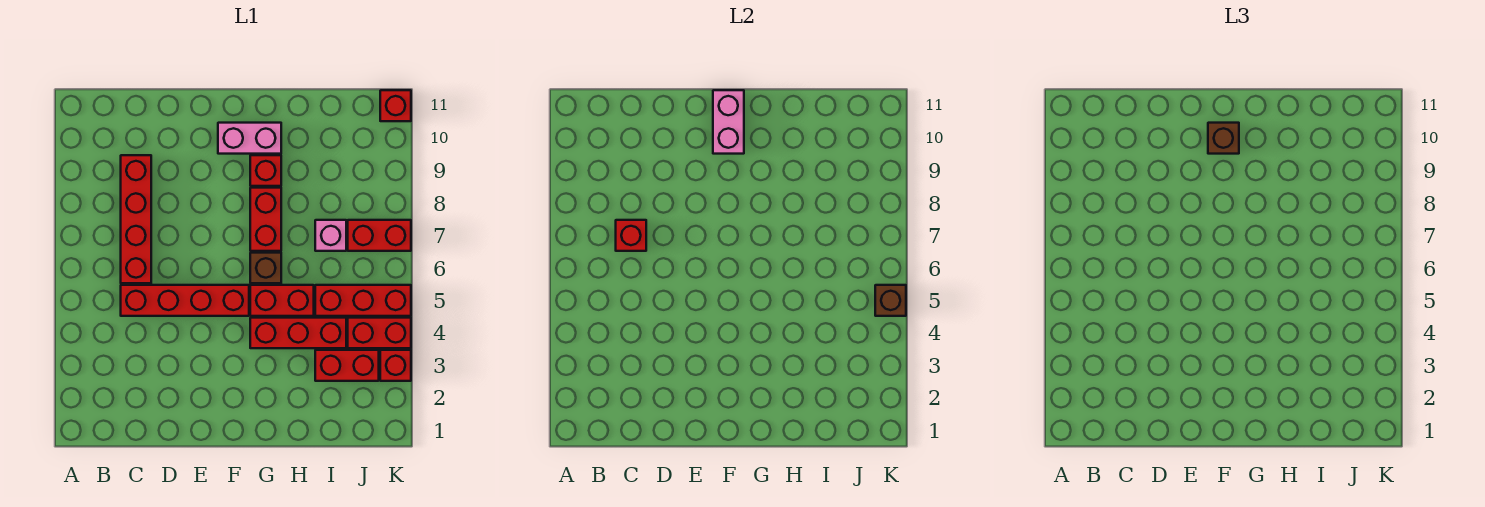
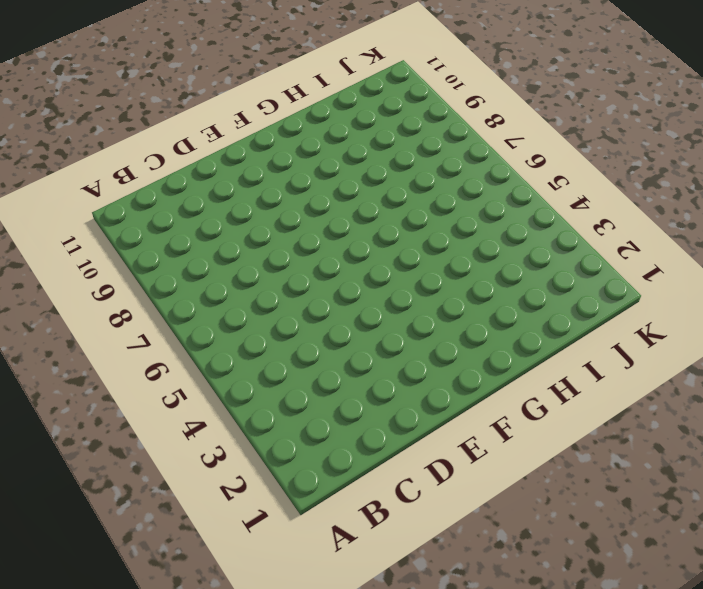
none -> red brick C5:F5 level 1
none -> red brick C6:C9 level 1
none -> pink brick F10:G10 level 1

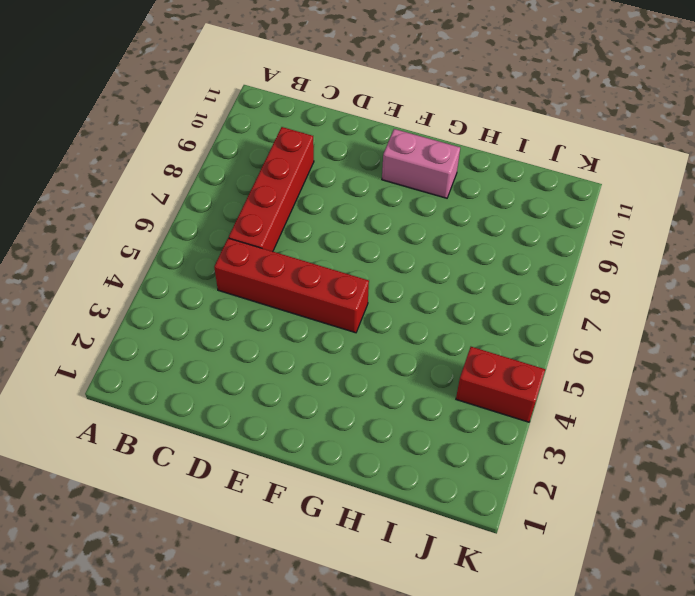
none -> red brick G4:I4 level 1
none -> red brick G5:H5 level 1
none -> brown brick G6 level 1

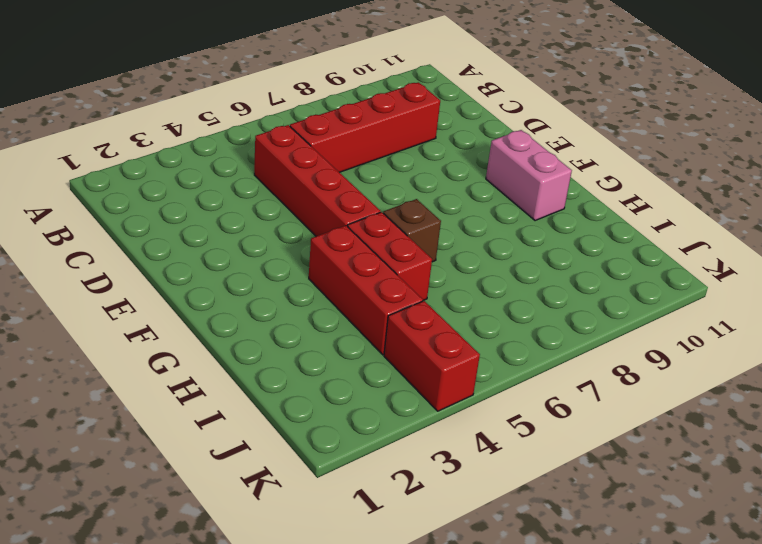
none -> red brick G7:G8 level 1
none -> red brick G9 level 1
none -> red brick I3:J3 level 1

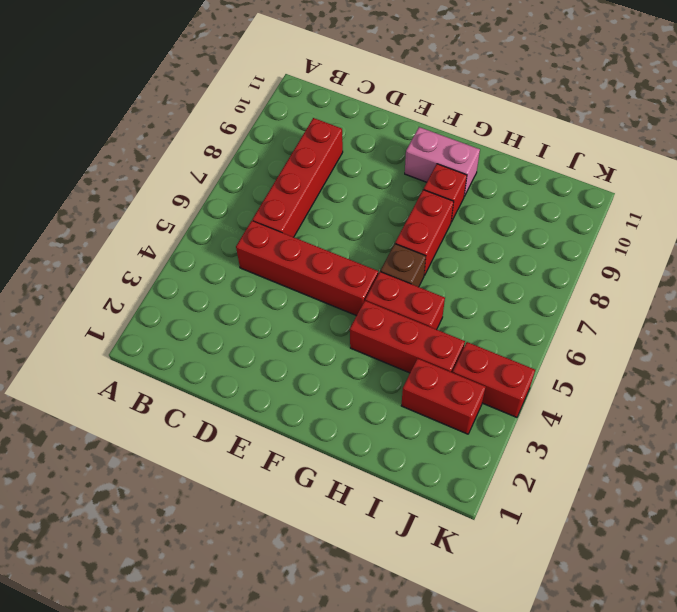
none -> red brick I5:K5 level 1
none -> pink brick I7 level 1
none -> red brick J7:K7 level 1

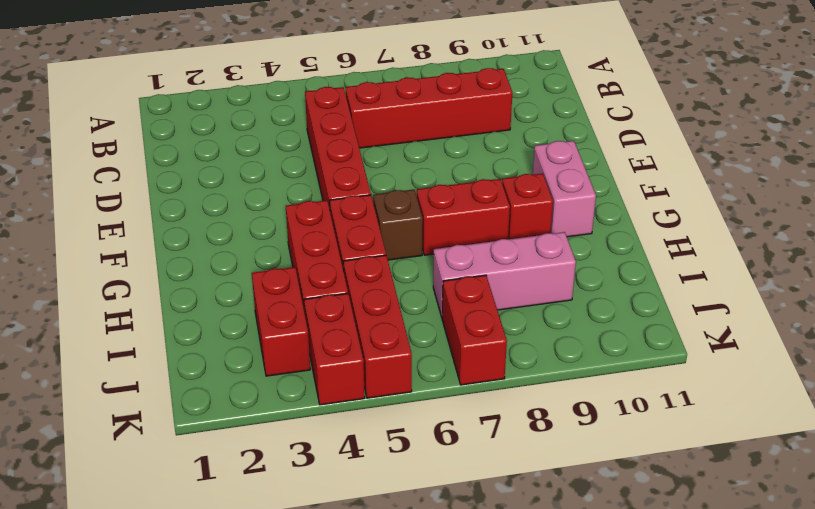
pink brick I7:I9 level 1 -> pink brick I7 level 1
none -> red brick K3 level 1
none -> red brick K11 level 1
none -> red brick C7 level 2

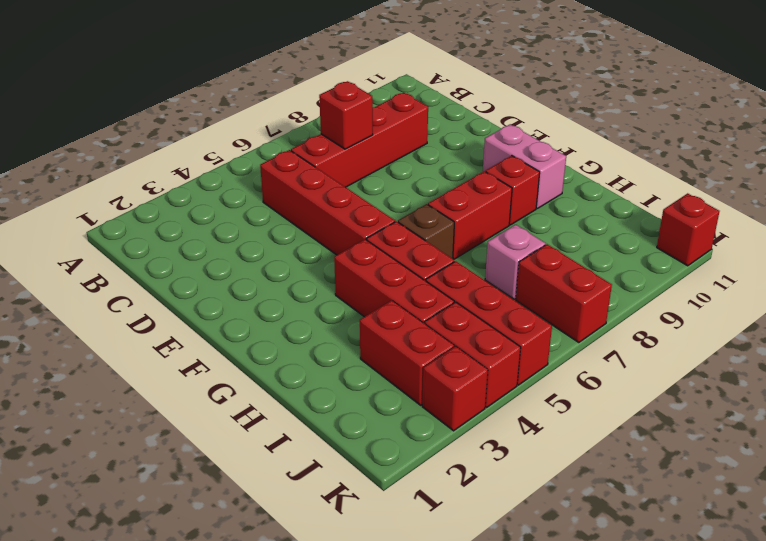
none -> pink brick F10:F11 level 2
none -> brown brick K5 level 2
none -> brown brick F10 level 3

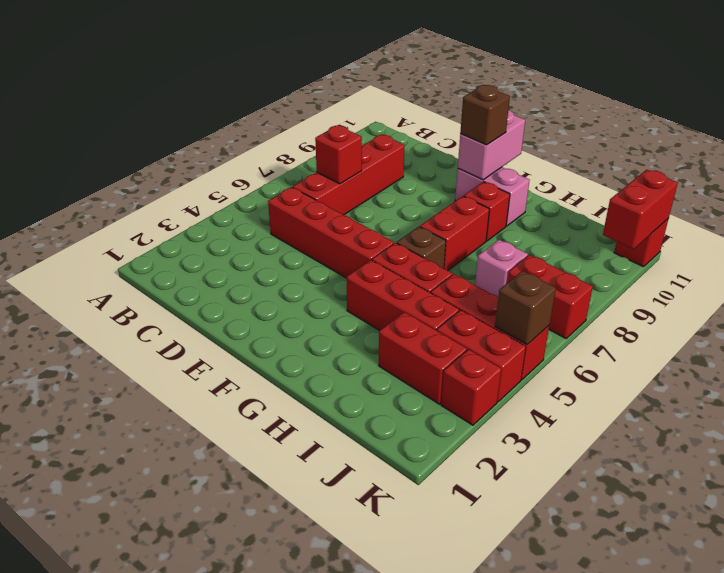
red brick K10:K11 level 2 -> none

